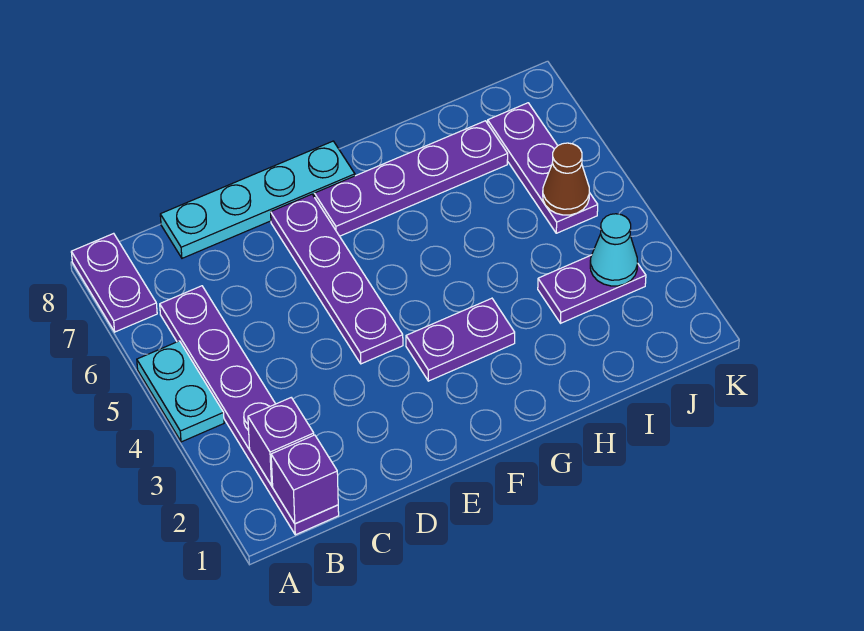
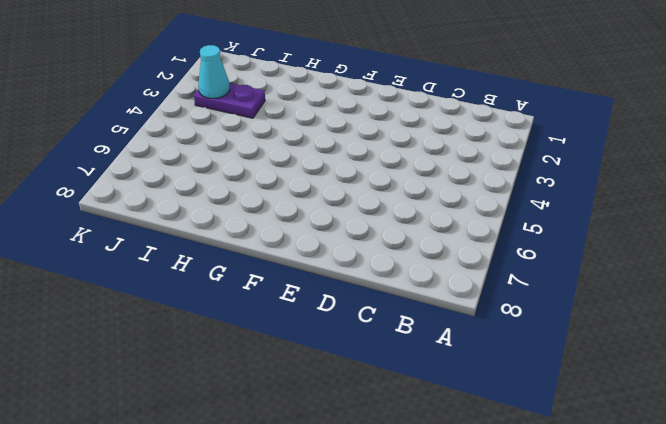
none -> cyan plate A4:A5 level 1
none -> purple plate A7:A8 level 1
none -> purple plate B1:B6 level 1

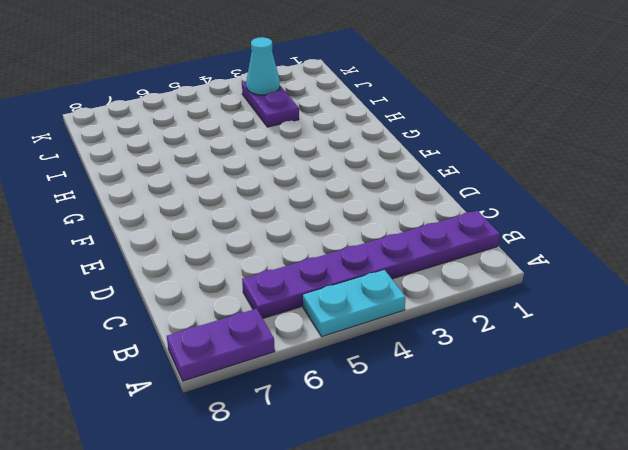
none -> cyan plate C8:F8 level 1
none -> purple plate E4:E7 level 1
none -> purple plate F3:G3 level 1

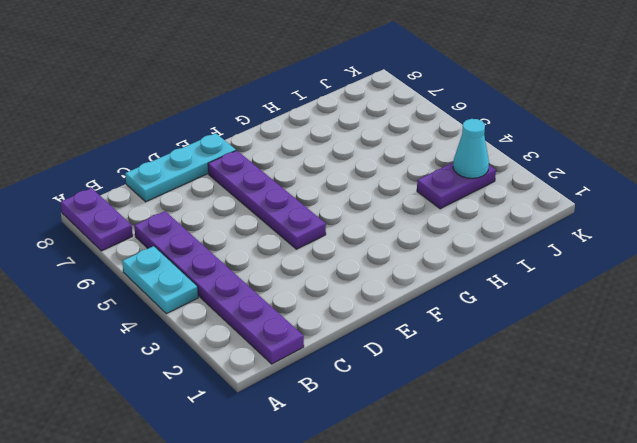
cyan plate C8:E8 level 1 -> cyan plate C8:F8 level 1
none -> purple plate F3:G3 level 1
none -> purple plate F7:I7 level 1
none -> purple plate J5:J7 level 1

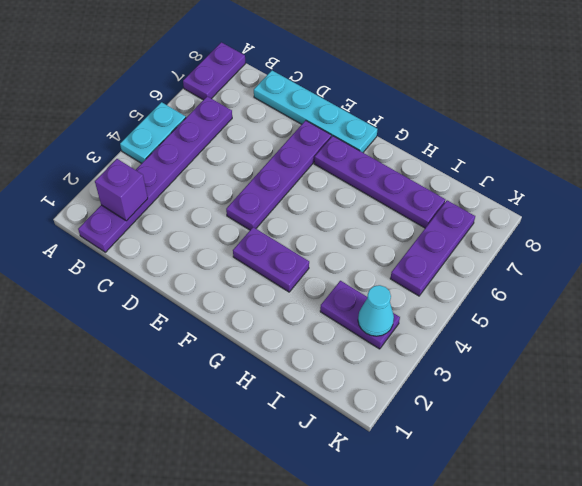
none -> purple brick B1 level 2
none -> brown cone J5 level 2

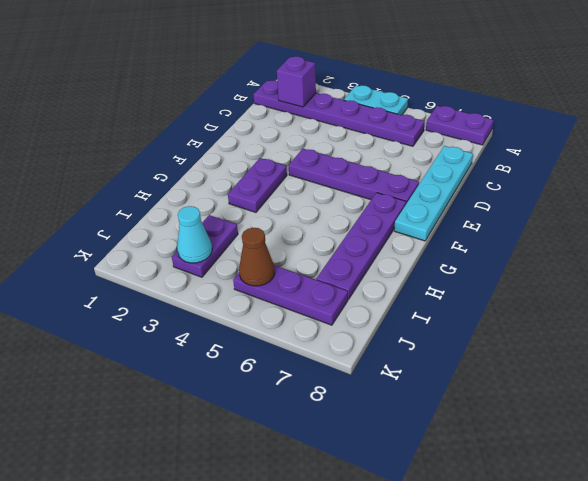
none -> purple brick B1 level 2

